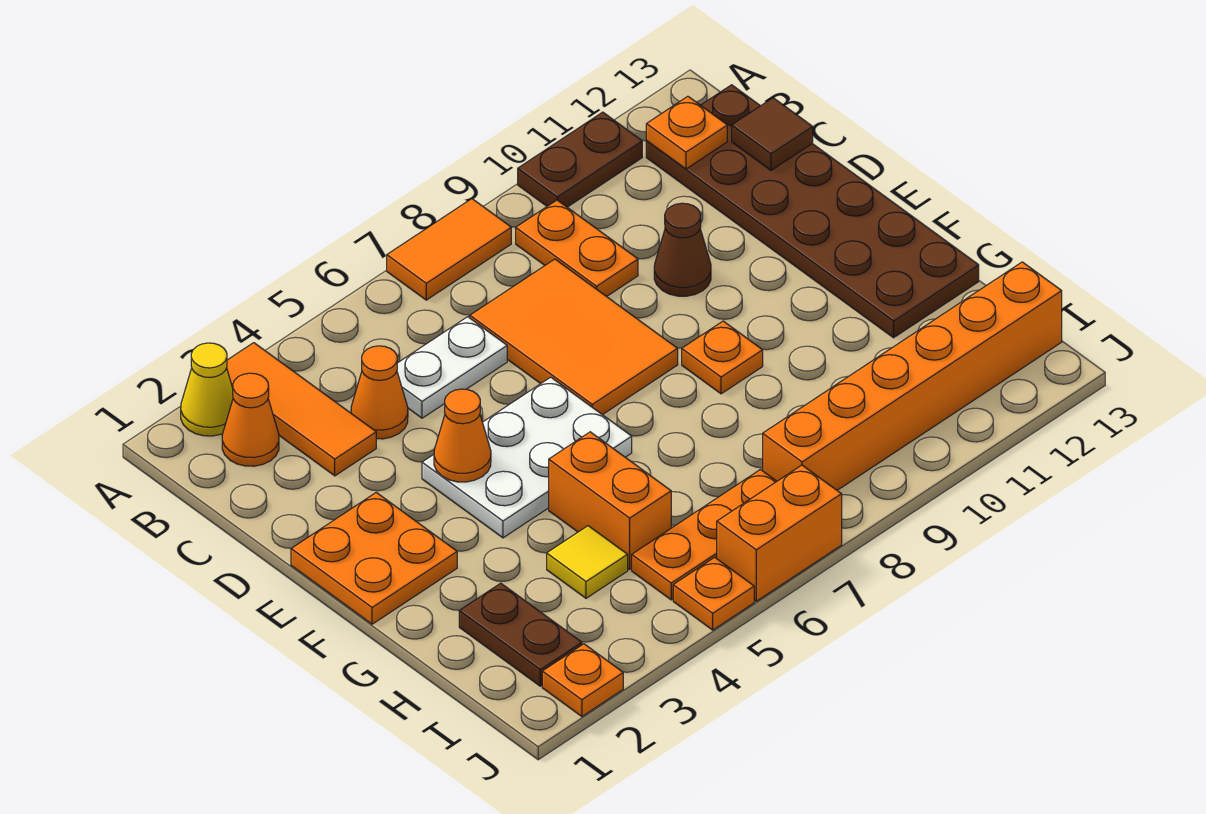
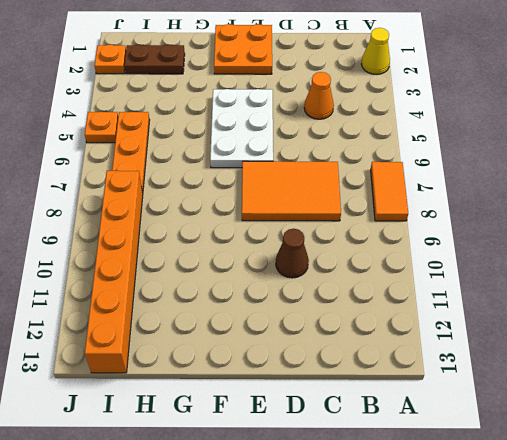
none -> orange tile A3:C3 level 1
none -> brown plate A10:A11 level 1
none -> orange cone B2 level 1

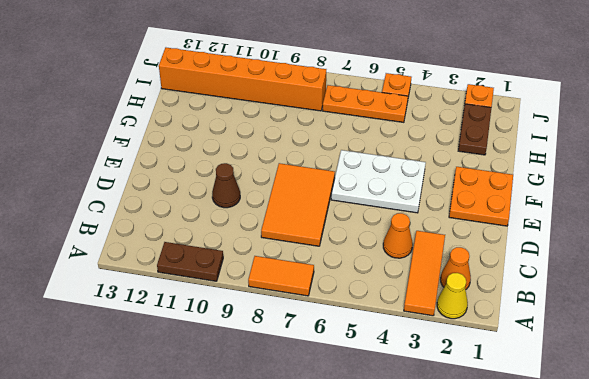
none -> orange plate B9:C9 level 1
none -> brown plate B12:G13 level 1
none -> white plate C5:C6 level 1

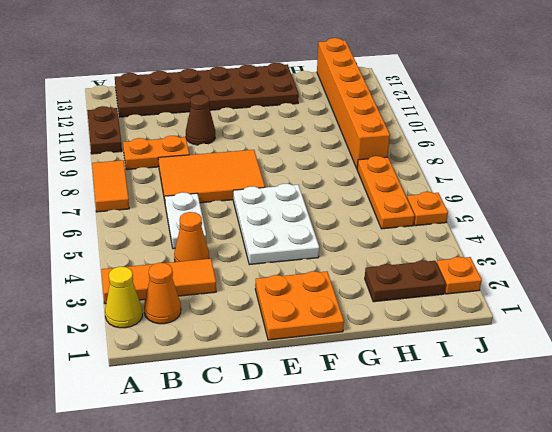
none -> orange plate F9 level 1
none -> orange brick G5:H5 level 1
none -> yellow tile H4 level 1

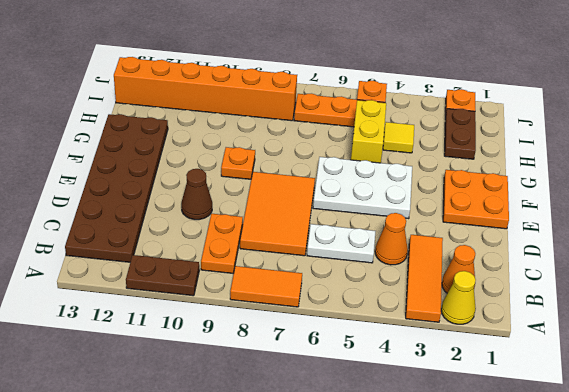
yellow brick G5:H5 level 1 -> orange brick G5:H5 level 1
none -> orange brick J6:J7 level 1
none -> orange plate B12 level 2
none -> brown tile C13 level 2

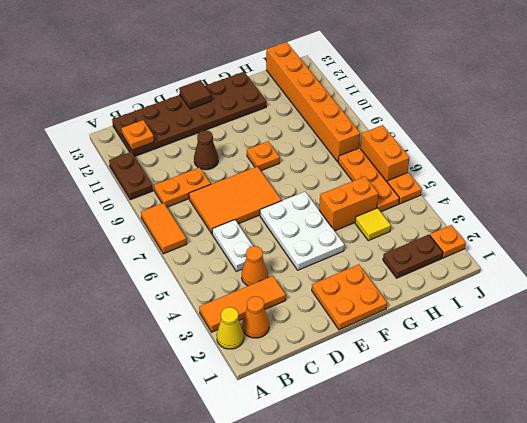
brown tile E13 level 2 -> brown tile C13 level 2
none -> orange cone E4 level 2

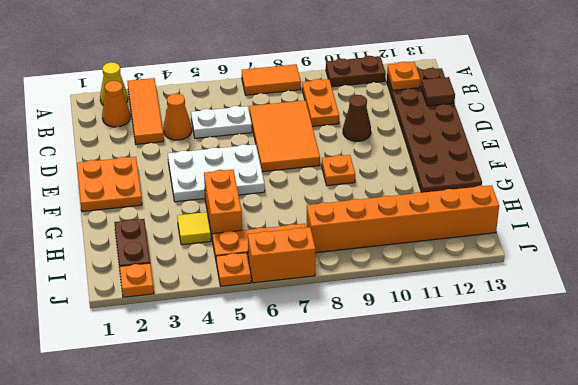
none -> orange cone E4 level 2

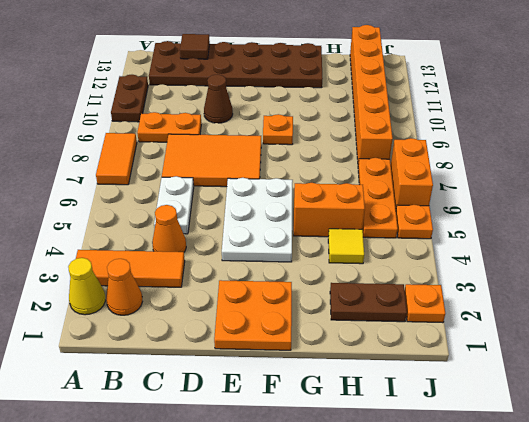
none -> orange plate B12 level 2
none -> orange cone E4 level 2

